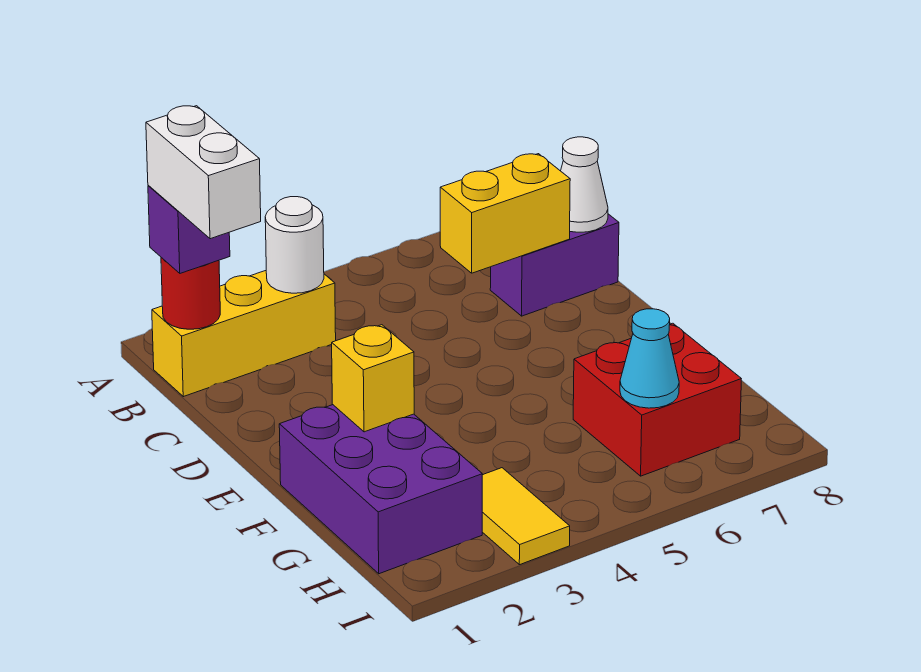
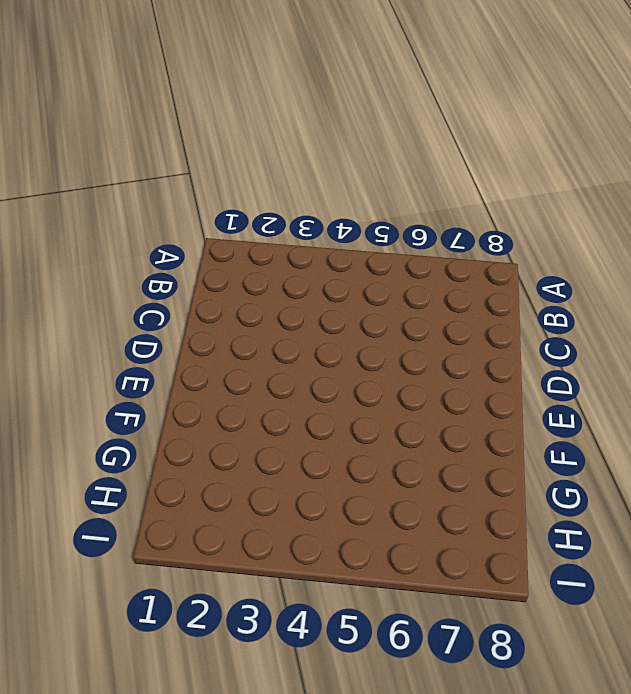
none -> yellow brick B1:B3 level 1
none -> purple brick C7:C8 level 1
none -> purple brick F1:H2 level 1

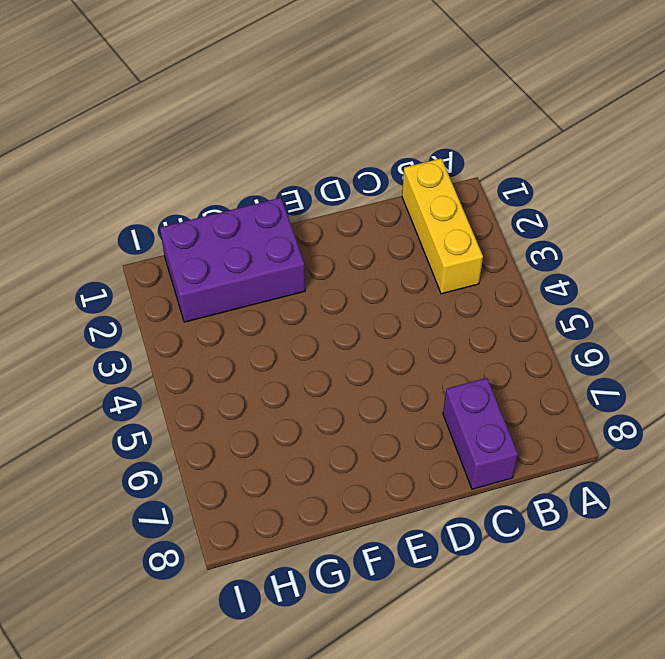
none -> red brick G6:H7 level 1
none -> yellow tile H3:I3 level 1
none -> red round brick B1 level 2

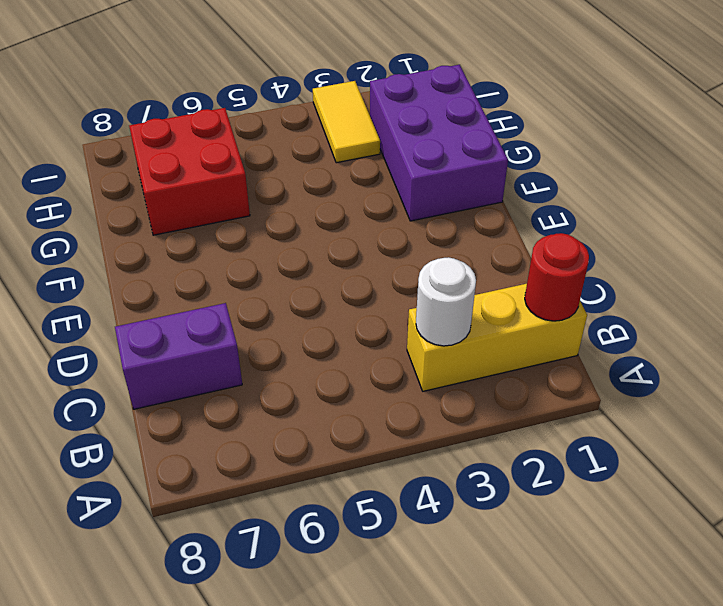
none -> yellow brick C6:C7 level 2
none -> white cone C8 level 2
none -> yellow brick F2 level 2

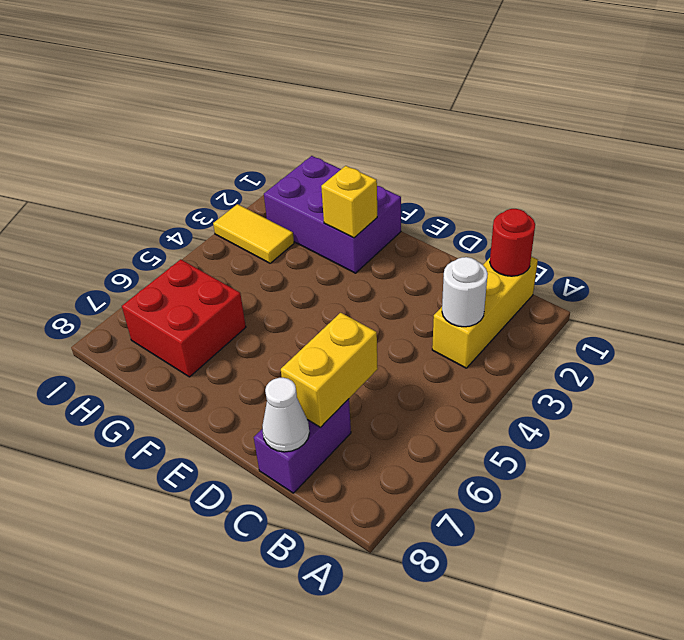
none -> cyan cone H6 level 2
none -> purple brick B1 level 3
none -> white brick B1:C1 level 4

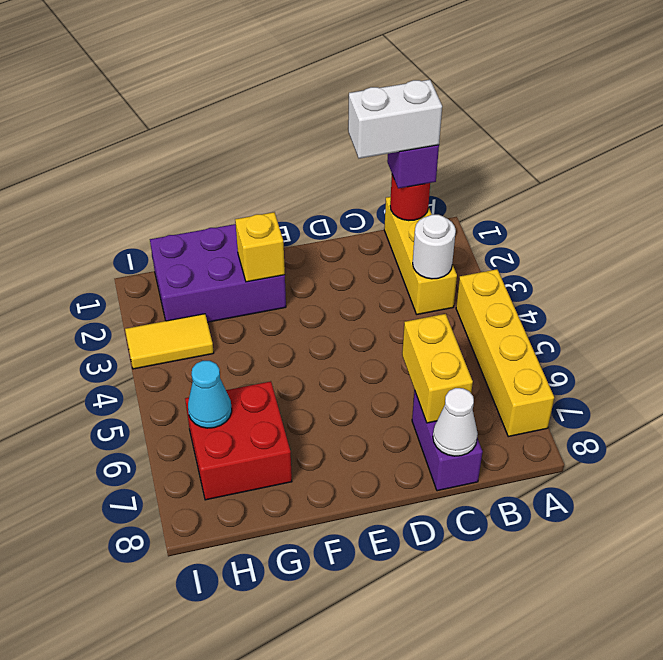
yellow brick A4:A7 level 1 -> none

